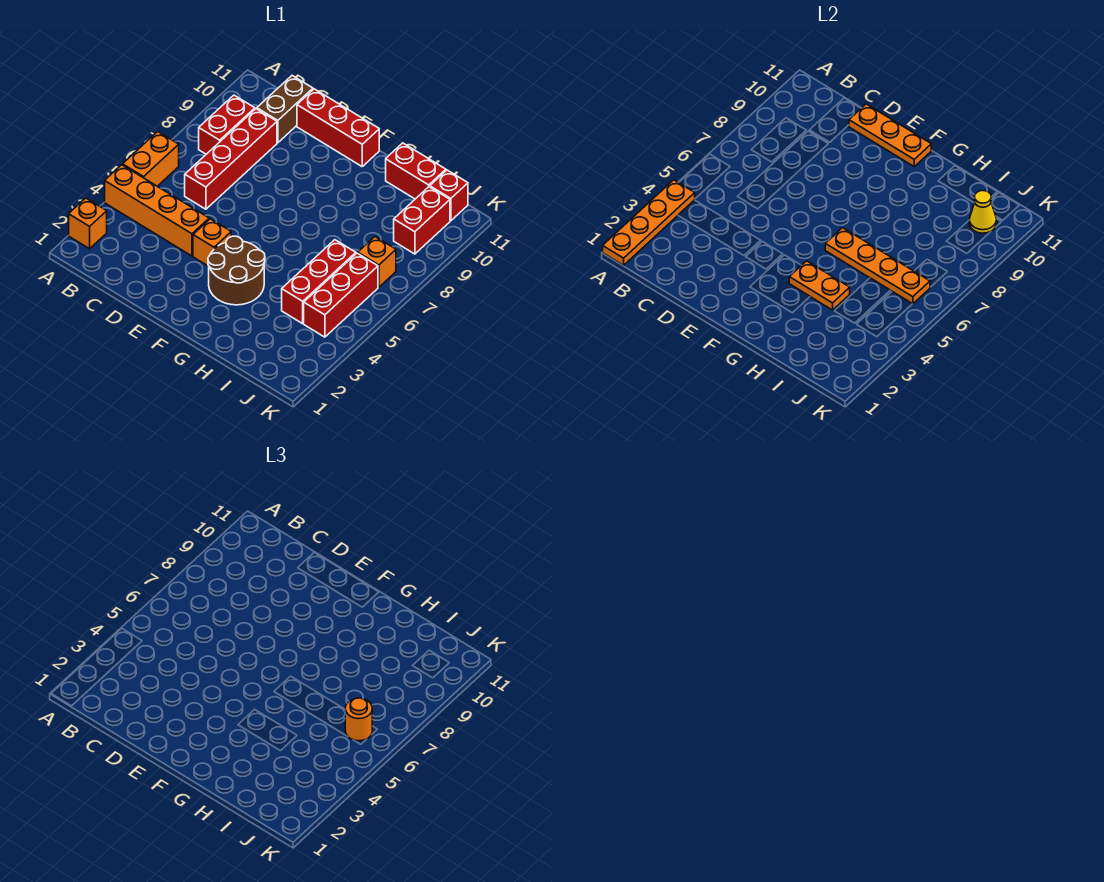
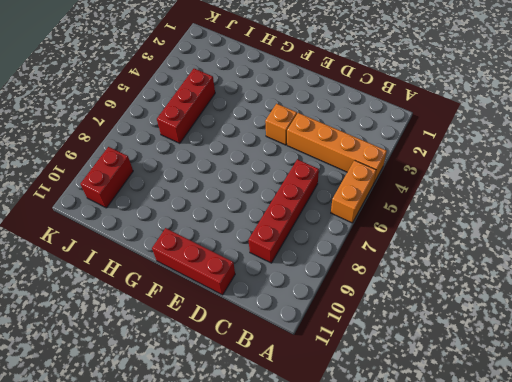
none -> orange brick A2 level 1
none -> red brick B8:B9 level 1
none -> brown brick C10:C11 level 1

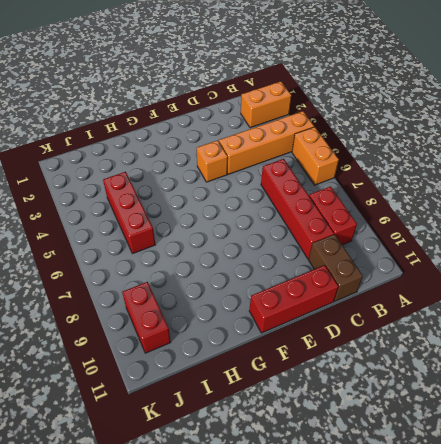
orange brick A2:B2 level 1 -> orange brick A2 level 1
none -> brown round brick F3:G4 level 1
none -> red brick H11:I11 level 1
none -> red brick J4:J6 level 1

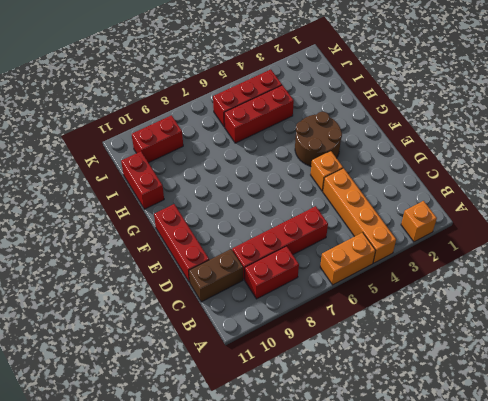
none -> orange brick J7 level 1
none -> red brick J11 level 1
none -> orange plate A1:A4 level 2

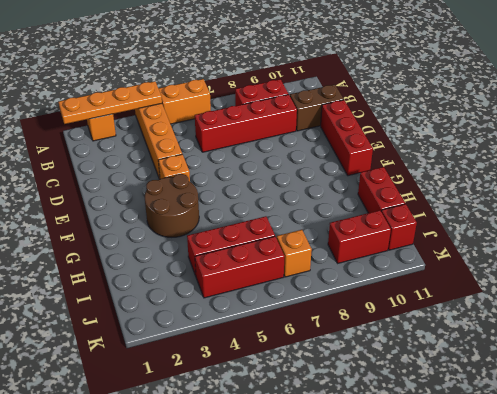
none -> orange plate D11:F11 level 2
none -> orange plate G4:H4 level 2
none -> orange plate G6:J6 level 2

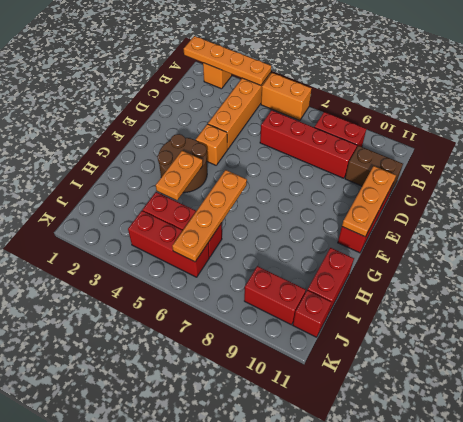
none -> orange brick J7 level 1
none -> yellow cone J10 level 2
none -> orange round brick J6 level 3

